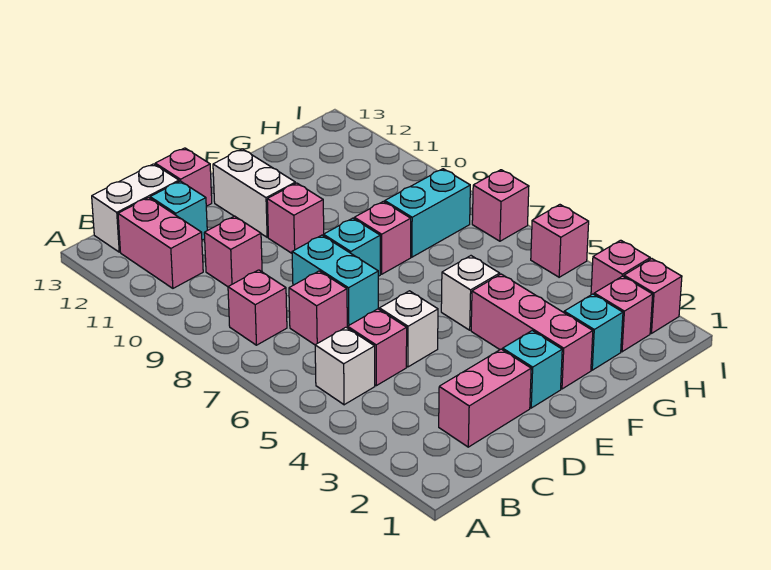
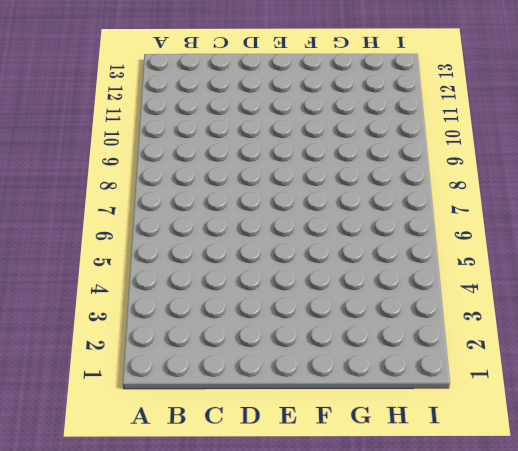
none -> white brick B5 level 1
none -> pink brick B8 level 1
none -> pink brick B11:B12 level 1

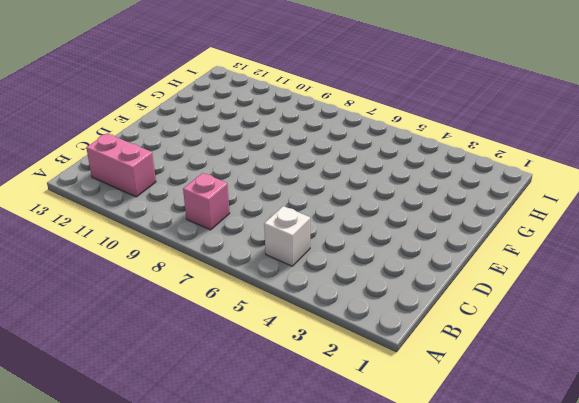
none -> white brick B13:C13 level 1
none -> pink brick C2:D2 level 1
none -> pink brick C5 level 1

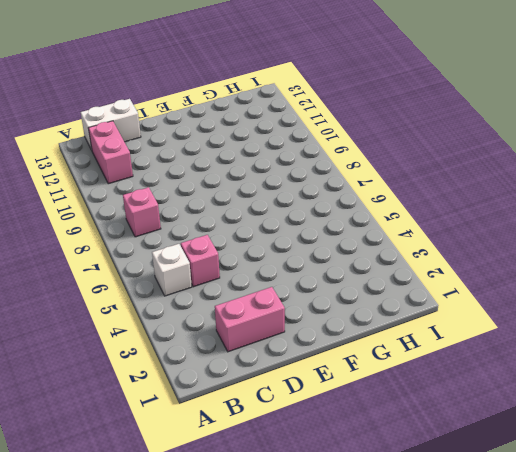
none -> pink brick C7 level 1
none -> pink brick C10 level 1
none -> cyan brick C12 level 1

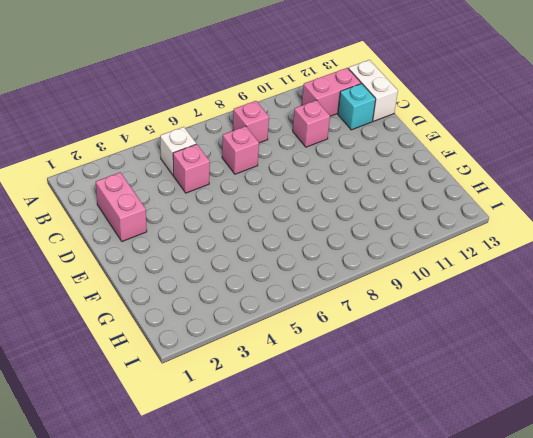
none -> white brick D5 level 1
none -> cyan brick D7:D8 level 1
none -> pink brick D13 level 1

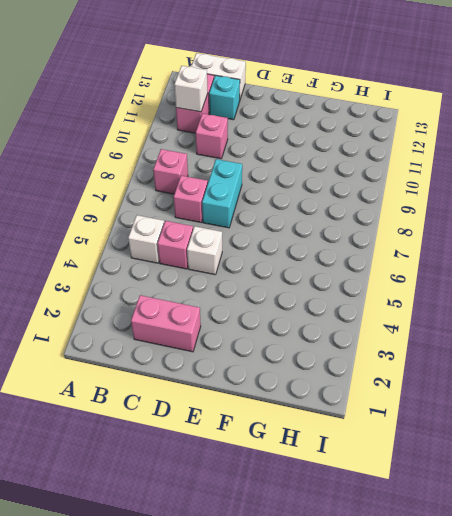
white brick B11 level 2 -> white brick F5 level 1
none -> pink brick D13 level 1
none -> cyan brick E2 level 1
none -> cyan brick E8 level 1

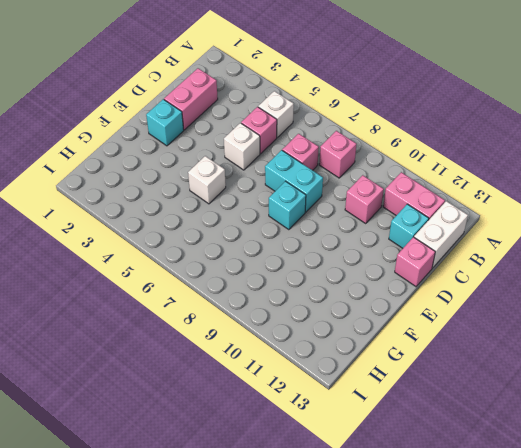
none -> pink brick E10 level 1
none -> white brick E11:E12 level 1
none -> pink brick F2:F4 level 1

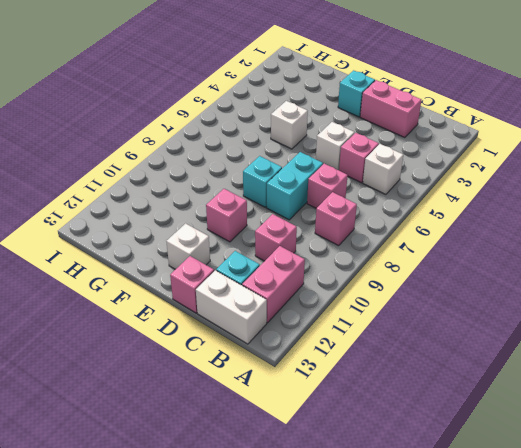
white brick E12 level 1 -> white brick E11:E12 level 1
none -> pink brick F2:F4 level 1
none -> pink brick F8 level 1
none -> cyan brick G2 level 1

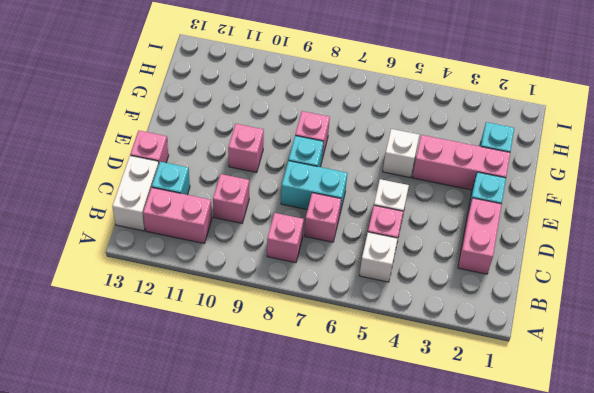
none -> white brick E11:E12 level 1
none -> cyan brick G8:H8 level 1
none -> pink brick H2 level 1

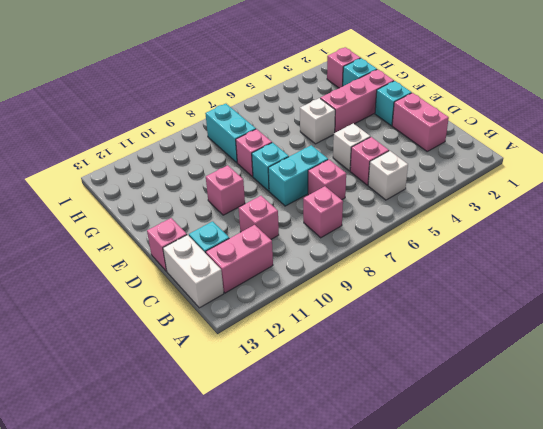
none -> white brick E11:E12 level 1
none -> pink brick I2 level 1
none -> pink brick I3 level 1

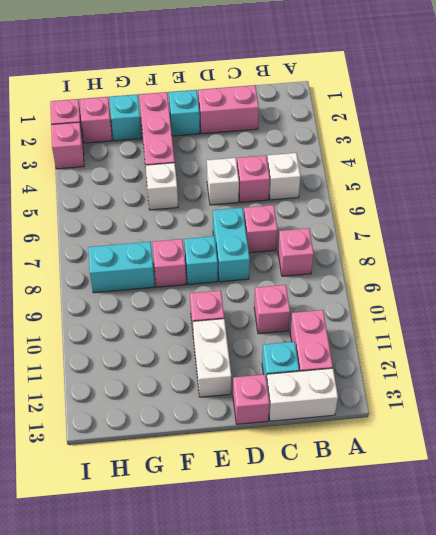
none -> pink brick I5 level 1
none -> pink brick I7 level 1

